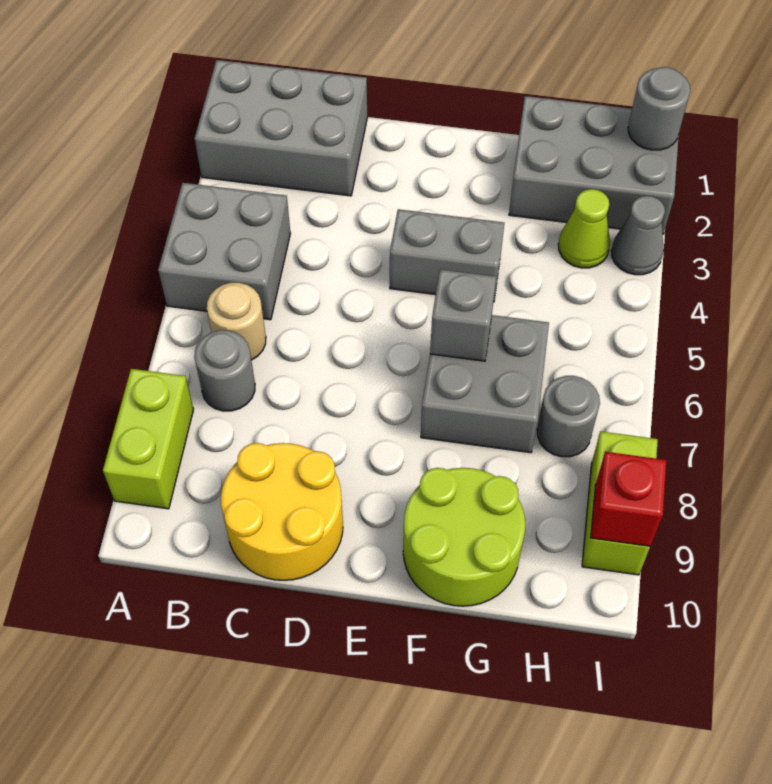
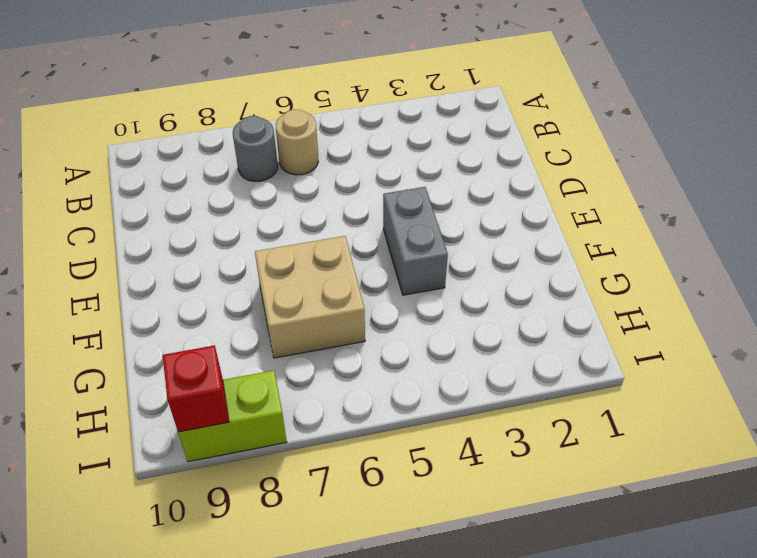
tan brick F6:G7 level 1 -> grey brick F6:G7 level 1
none -> grey brick A1:C2 level 1
none -> grey brick A4:B5 level 1
none -> lime brick A8:A9 level 1

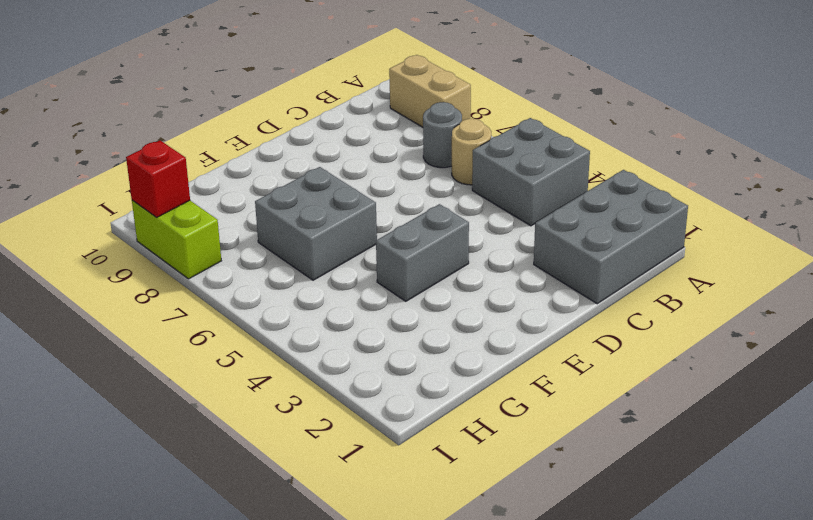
tan brick A8:A9 level 1 -> lime brick A8:A9 level 1
none -> yellow round brick C9:D10 level 1
none -> lime round brick F9:G10 level 1
none -> grey brick G1:I2 level 1

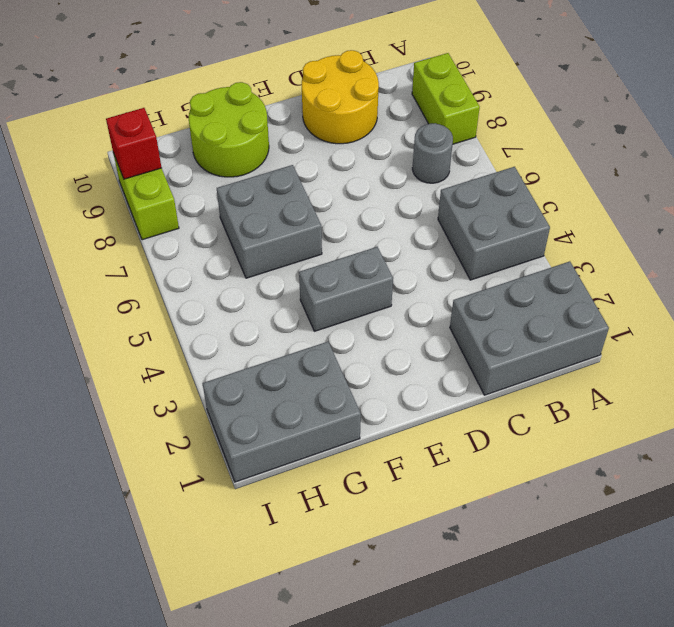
none -> tan round brick B6 level 1
none -> lime cone H3 level 1
none -> grey round brick H7 level 1

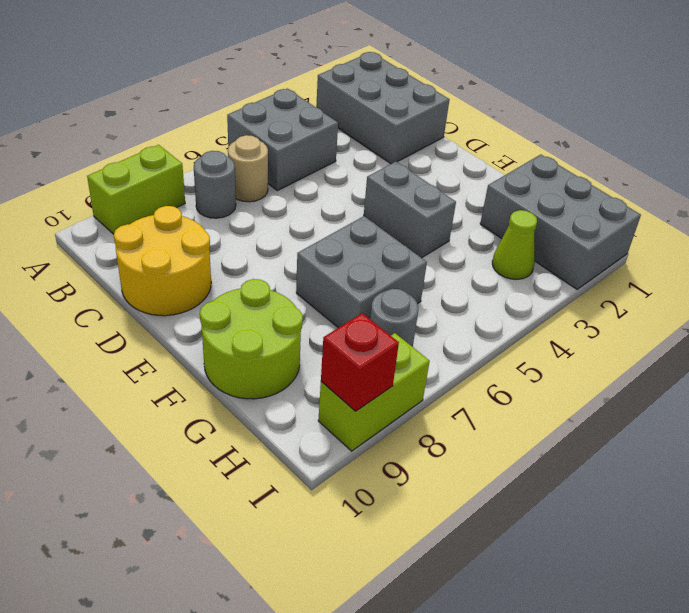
none -> grey cone I3 level 1
none -> grey brick F6 level 2
none -> grey round brick I1 level 2

